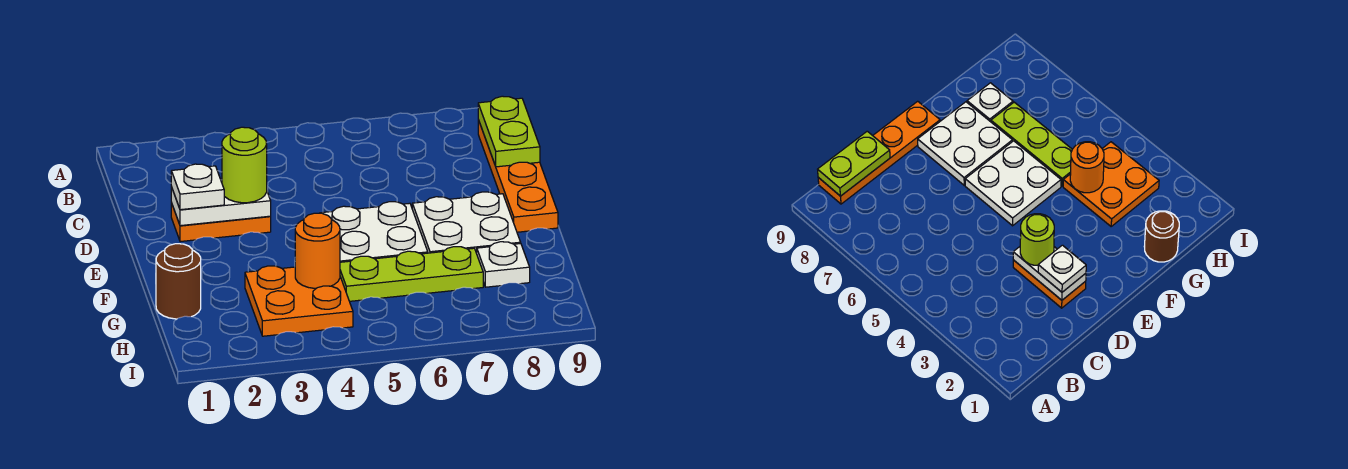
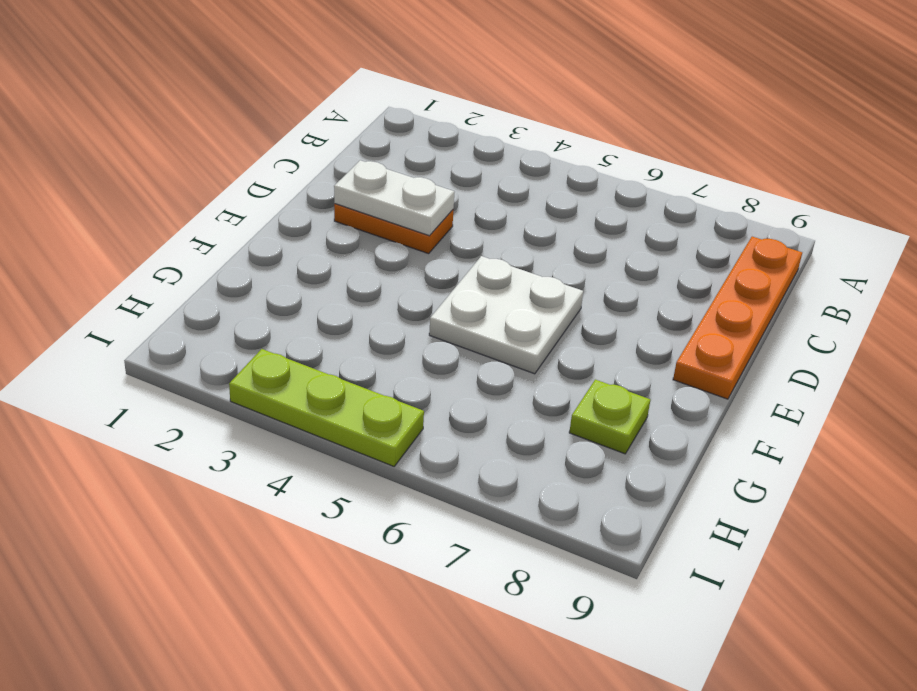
lime plate G8 level 1 -> white plate G8 level 1
lime plate I3:I5 level 1 -> lime plate G5:G7 level 1
none -> white plate E7:F8 level 1
none -> brown round brick G1 level 1
none -> orange plate G3:H4 level 1

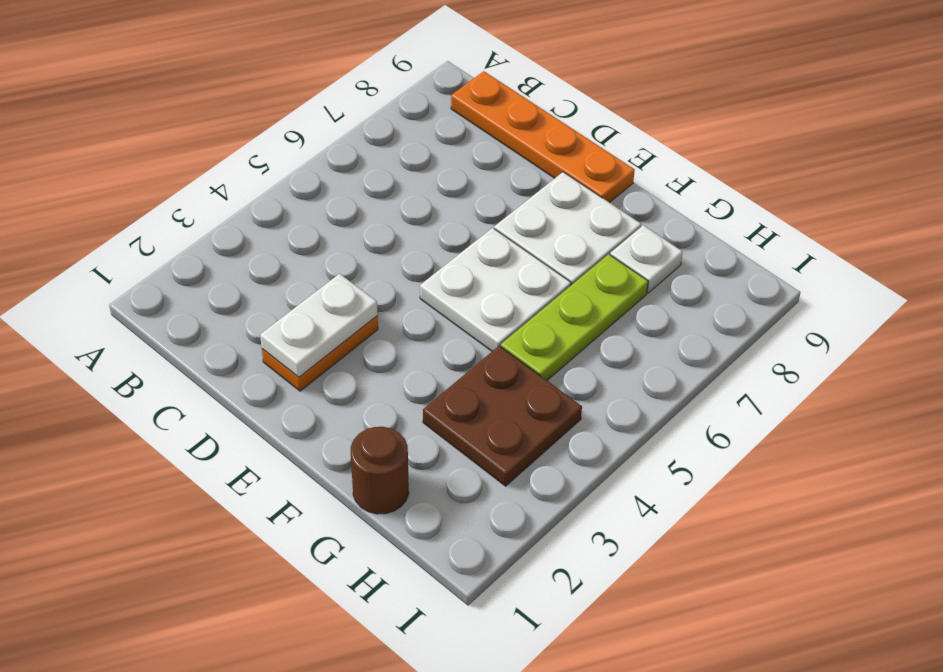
brown plate G3:H4 level 1 -> orange plate G3:H4 level 1
none -> lime plate B9:C9 level 2
none -> orange round brick G4 level 2
none -> white plate D2 level 3

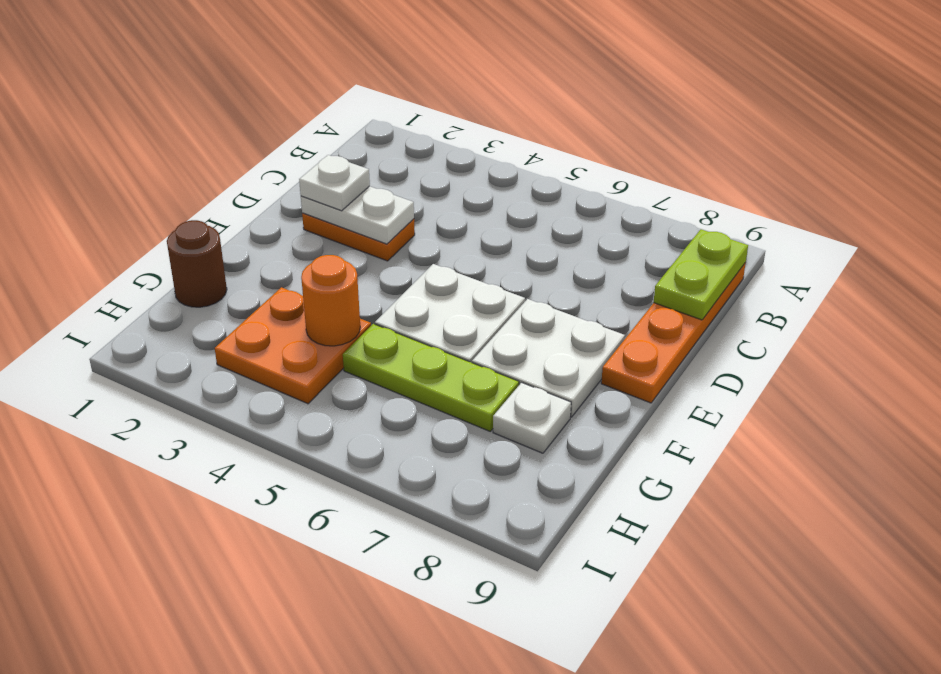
none -> lime round brick D3 level 3

